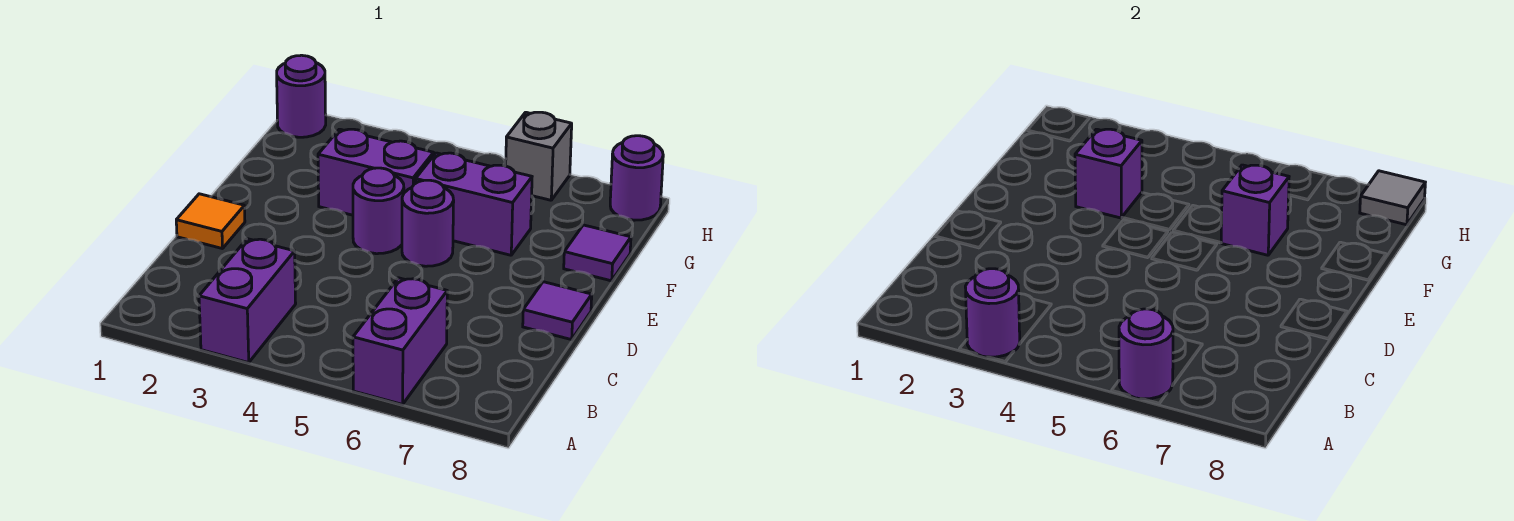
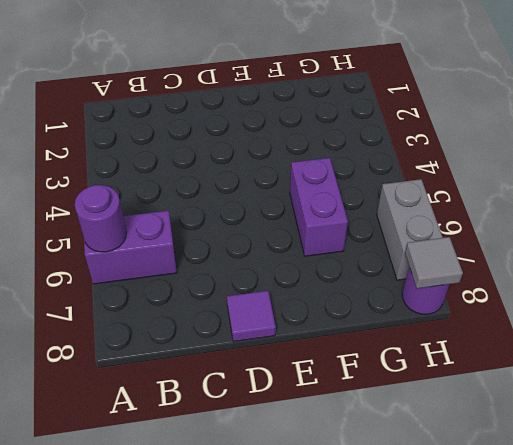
grey brick H6:H7 level 1 -> grey brick H6 level 1
none -> purple brick A3:B3 level 1
none -> orange tile D1 level 1
none -> purple round brick E4 level 1

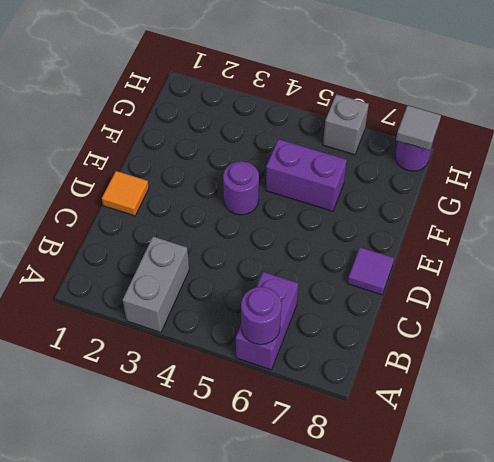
grey brick A3:B3 level 1 -> purple brick A3:B3 level 1
none -> purple round brick E5 level 1
none -> purple brick F3:F4 level 1
none -> purple tile F8 level 1

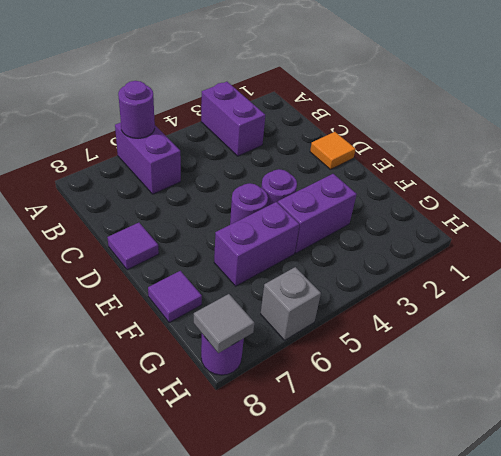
none -> purple round brick H1 level 1
none -> purple round brick A3 level 2
none -> purple brick F3 level 2

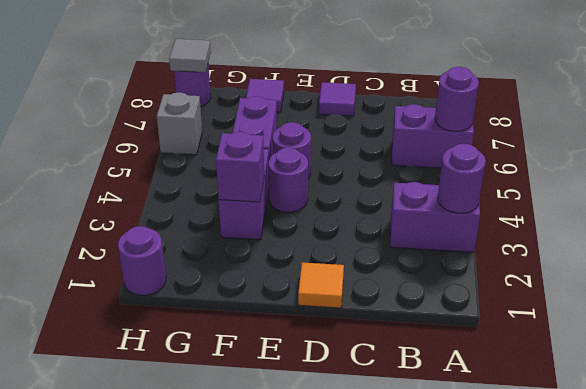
none -> purple brick F6 level 2

